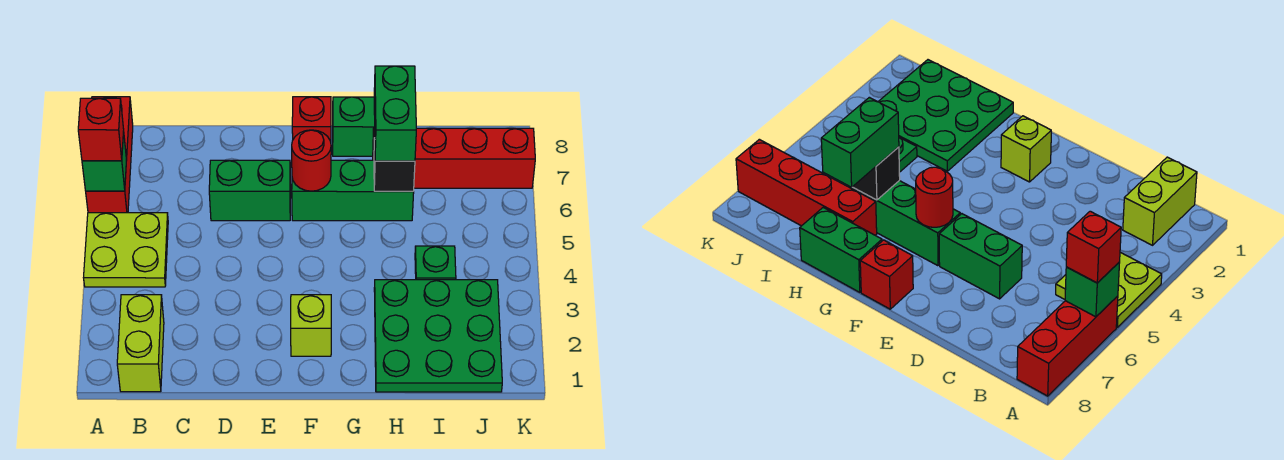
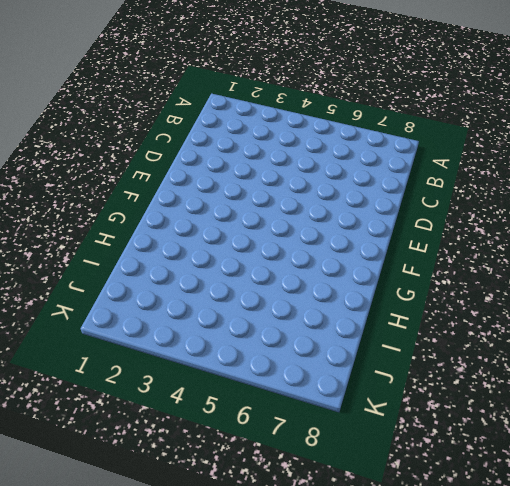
none -> lime plate A4:B5 level 1
none -> red brick A6:A8 level 1
none -> lime brick B1:B2 level 1

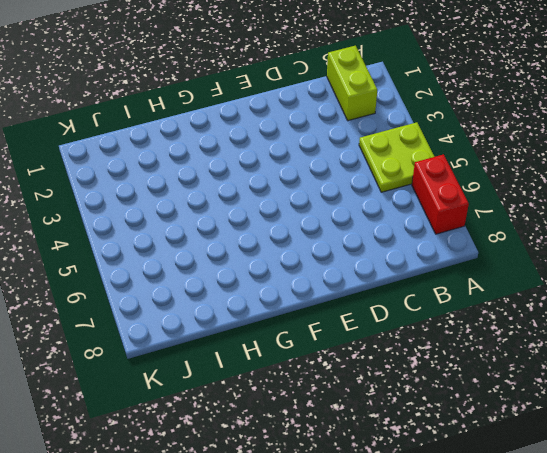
red brick A6:A7 level 1 -> red brick A6:A8 level 1
none -> green brick D6:E6 level 1
none -> lime brick F2 level 1
none -> green brick F6:H6 level 1

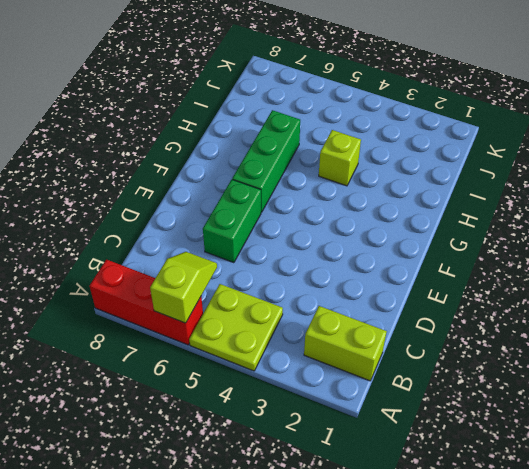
lime slope A6:B6 level 2 top A -> green brick A6 level 2
lime brick H4 level 1 -> lime brick F2 level 1
none -> red brick F8 level 1
none -> green brick G8:H8 level 1
none -> green plate H1:J3 level 1

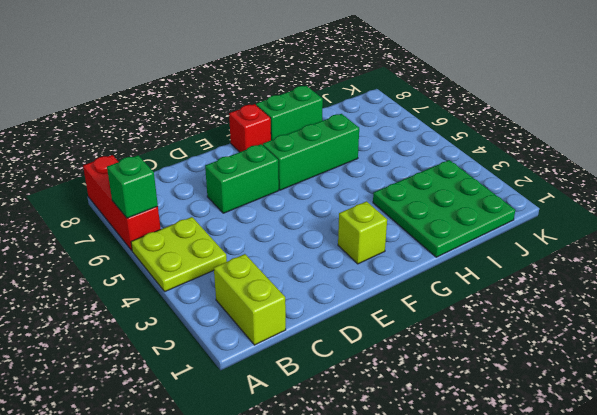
none -> red brick H7:K7 level 1
none -> green plate I4 level 1
none -> red round brick F6 level 2

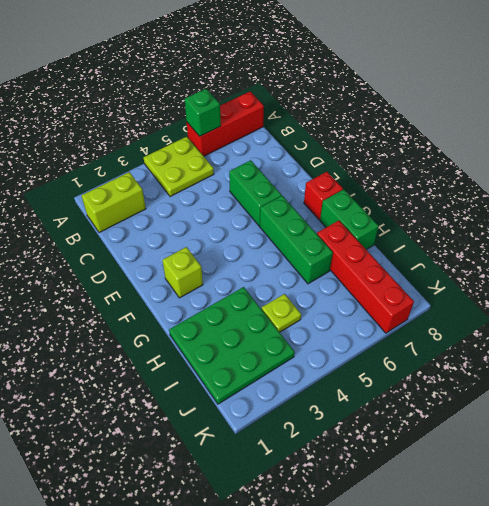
lime plate I4 level 1 -> green plate I4 level 1
none -> red round brick F6 level 2
none -> black brick H6 level 2
none -> red brick A6 level 3

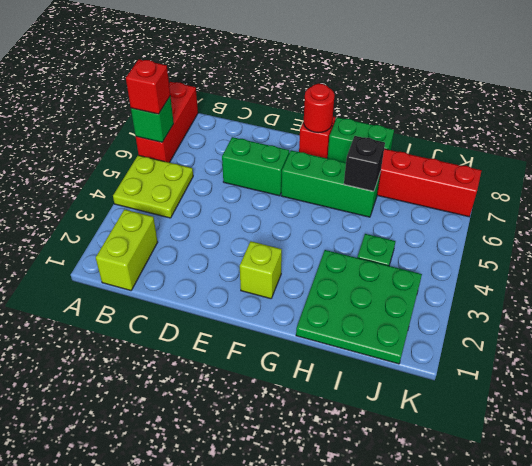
red round brick F8 level 2 -> red round brick F6 level 2
none -> green brick H6:H7 level 3

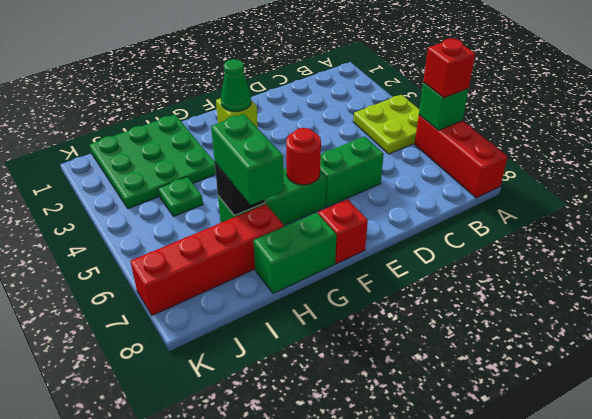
green cone F2 level 2 -> none
none -> lime brick B1:B2 level 1

